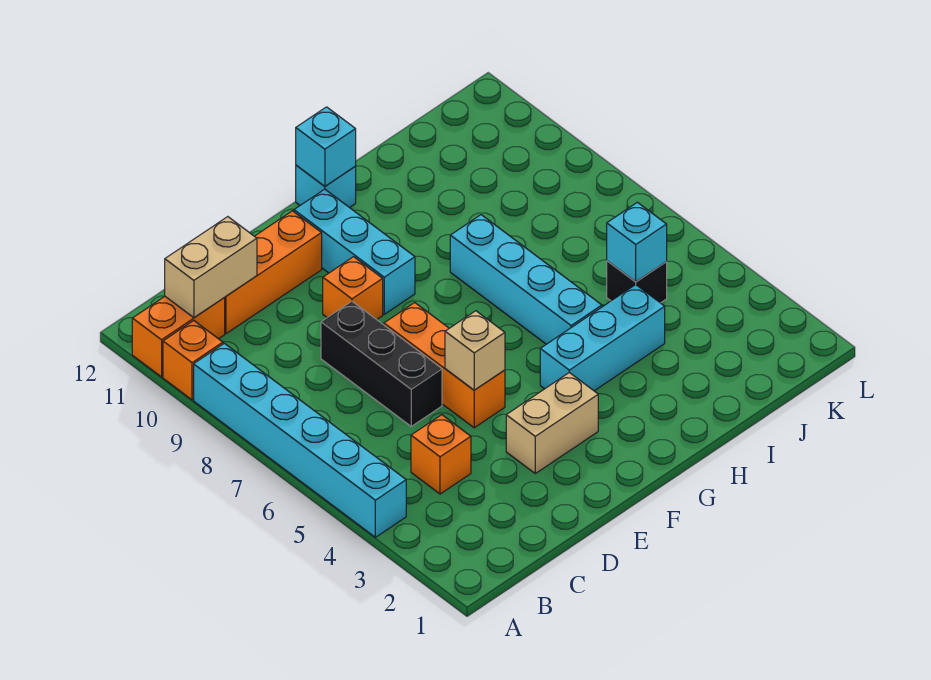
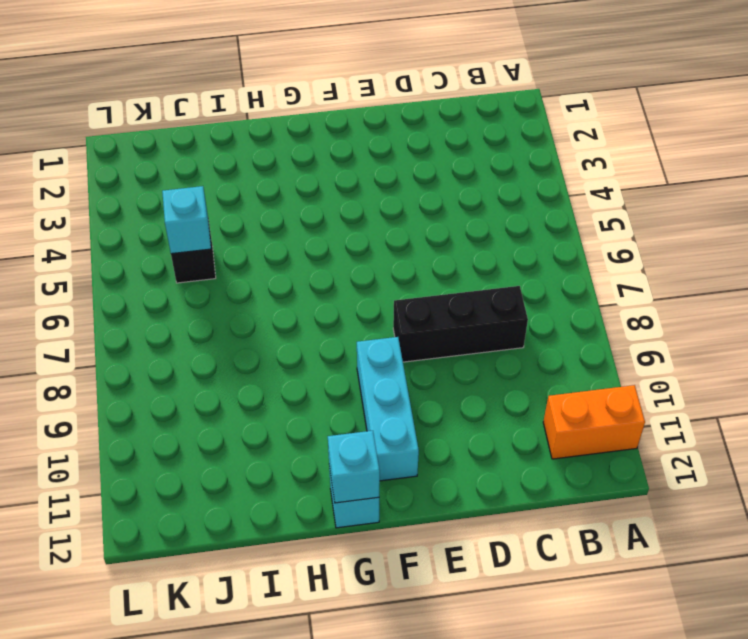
black brick C8:E8 level 1 -> black brick D6:D8 level 1
none -> cyan brick A4:A9 level 1
none -> orange brick A10 level 1
none -> orange brick C4 level 1

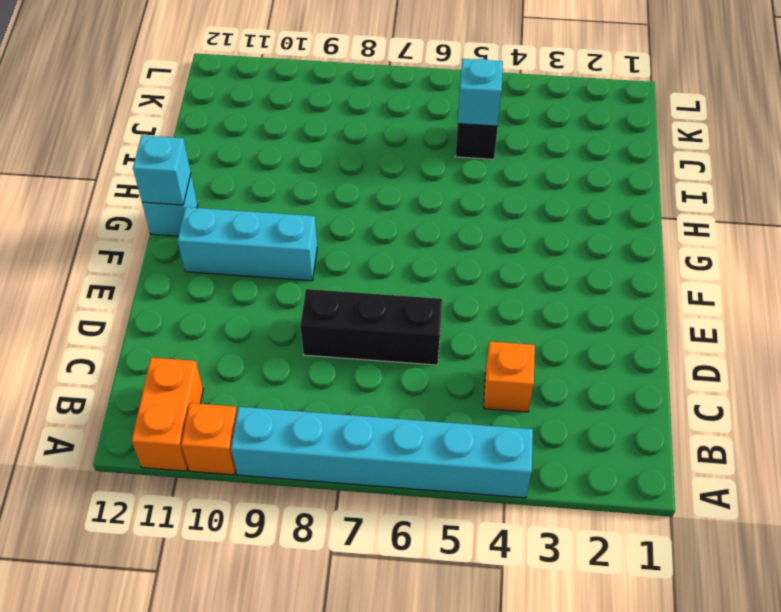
none -> orange brick C11:E11 level 1
none -> tan brick E3:F3 level 1
none -> orange brick E5:E7 level 1

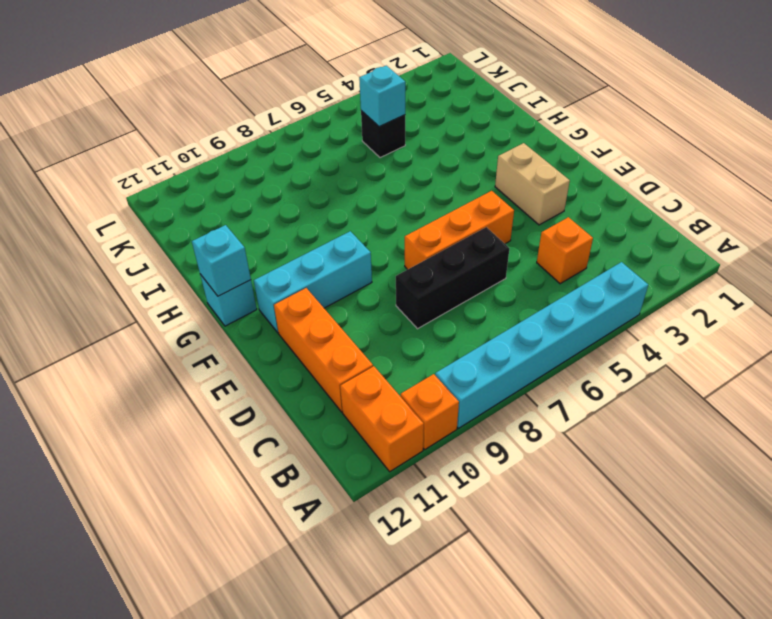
none -> orange brick E9 level 1
none -> cyan brick G4:I4 level 1
none -> cyan brick H5:H8 level 1

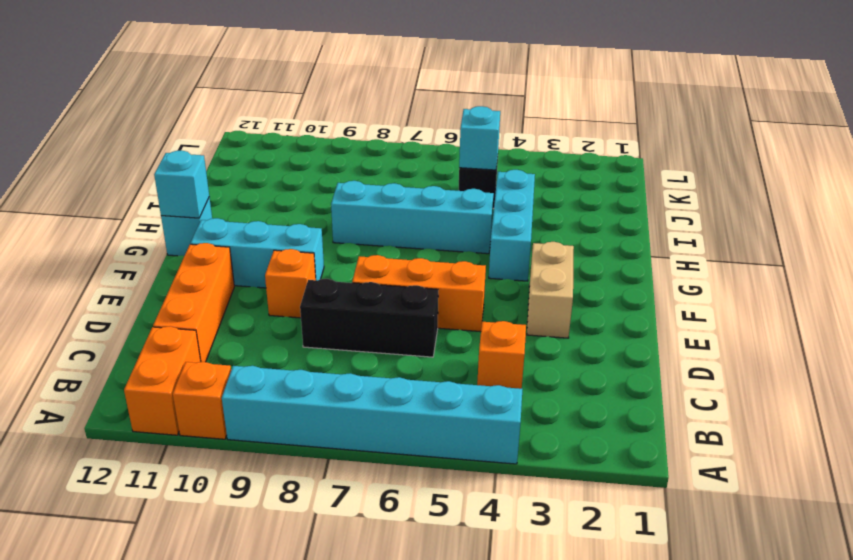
none -> tan brick B11:C11 level 2
none -> tan brick E5 level 2

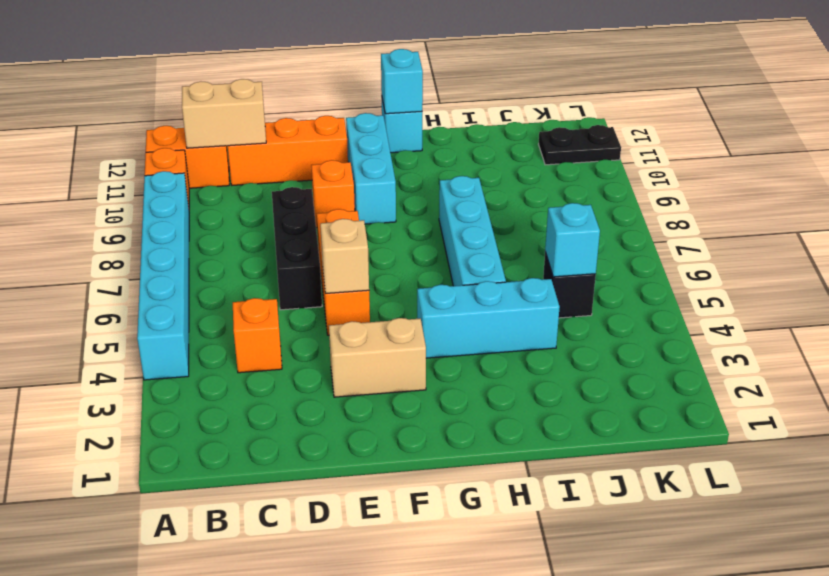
black plate K11:L11 level 1 -> none

